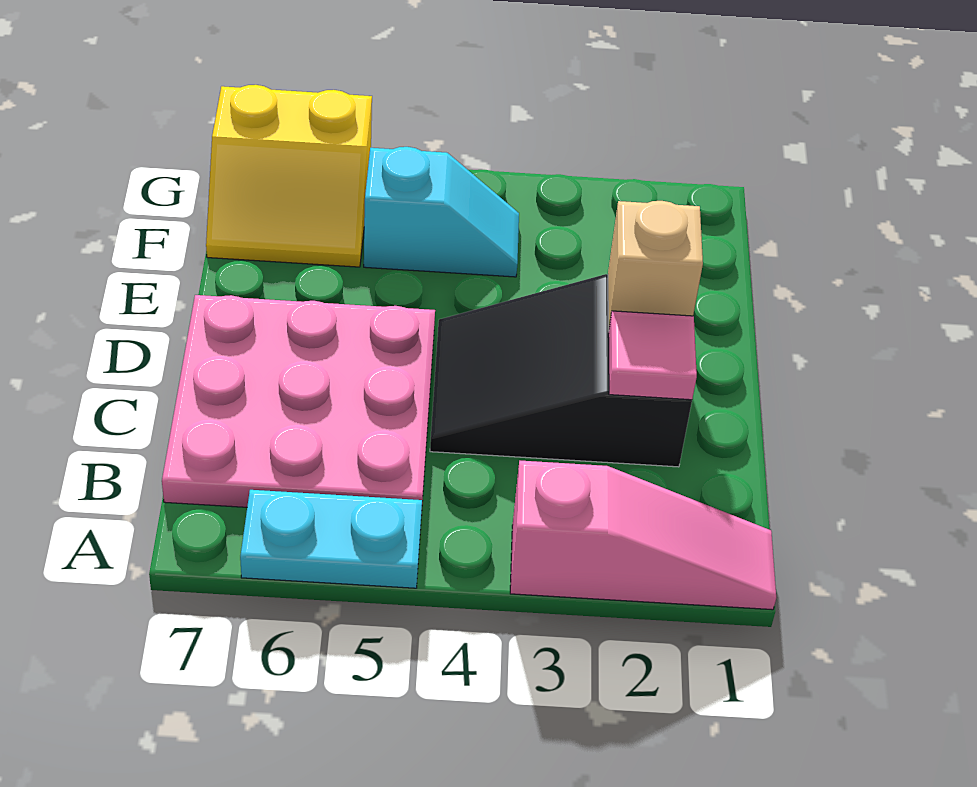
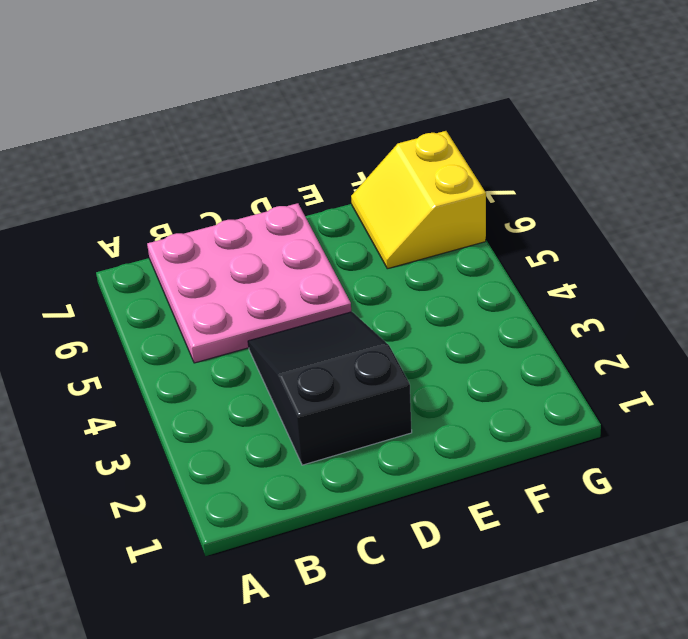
none -> pink slope A1:A3 level 1 top 3
none -> cyan plate A5:A6 level 1

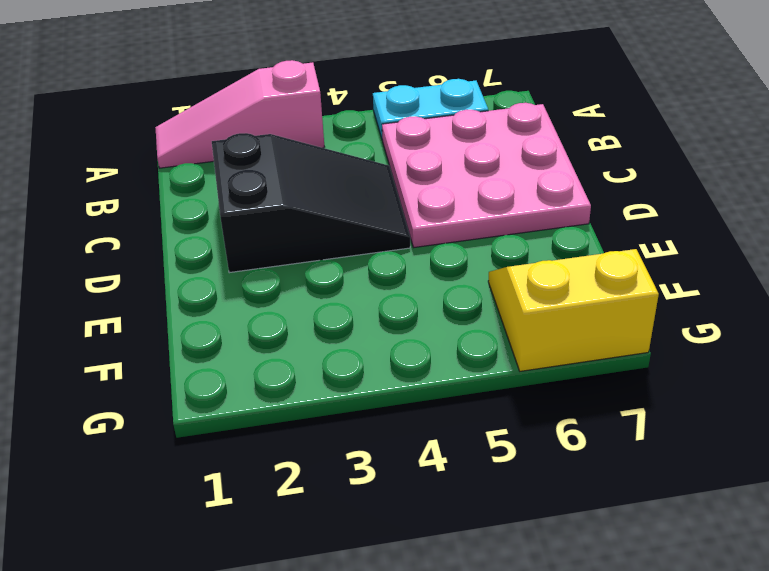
none -> cyan slope F4:F5 level 1 top 5
none -> pink tile C2 level 2

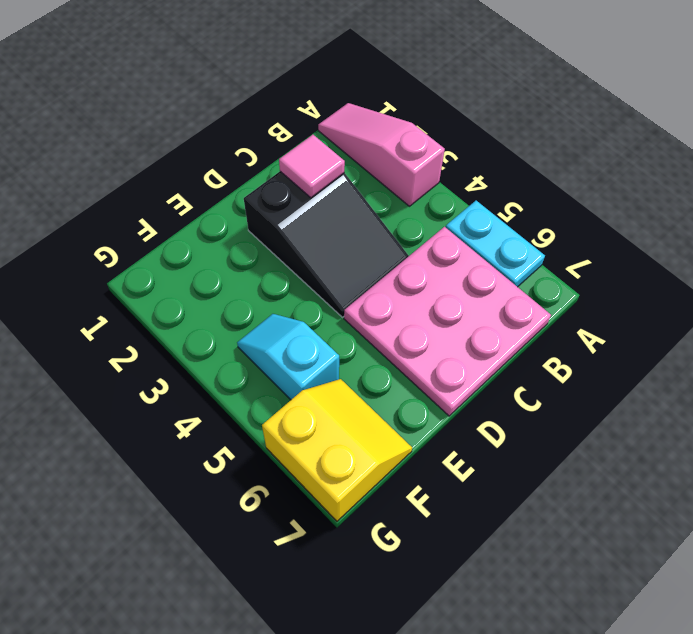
none -> tan brick D2 level 2

